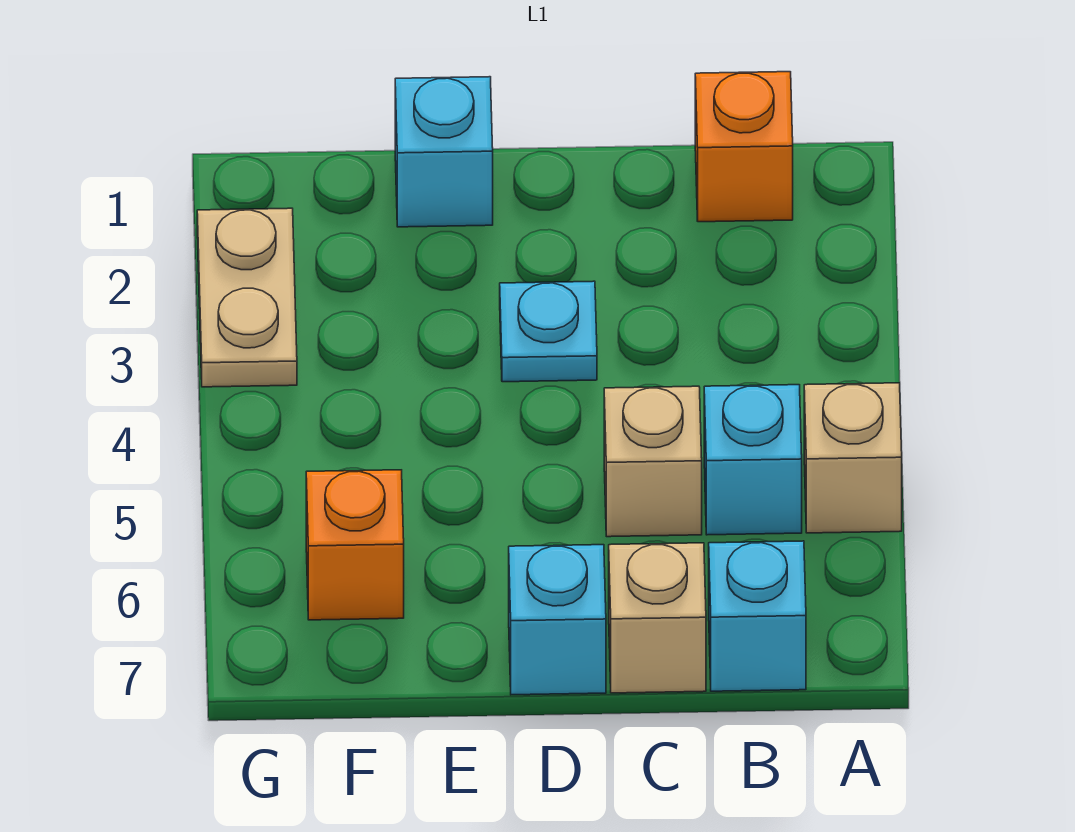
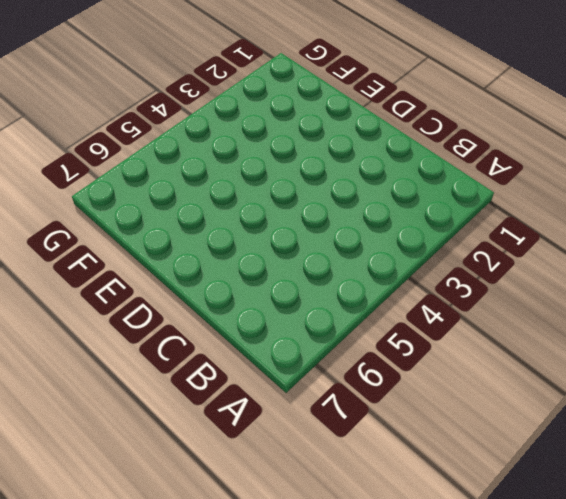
none -> tan brick A5 level 1
none -> orange brick B1 level 1

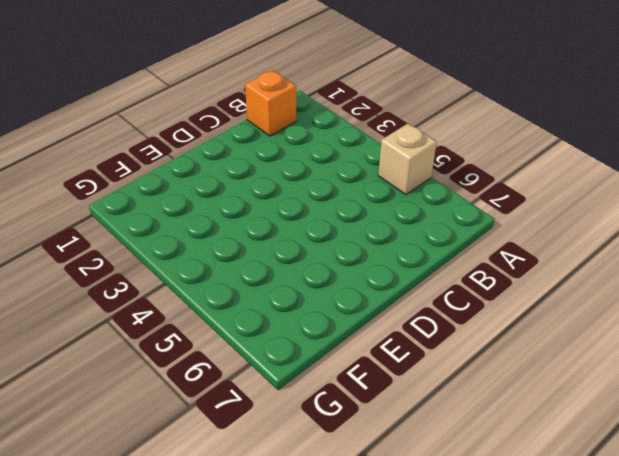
none -> cyan brick B5 level 1
none -> cyan brick B7 level 1

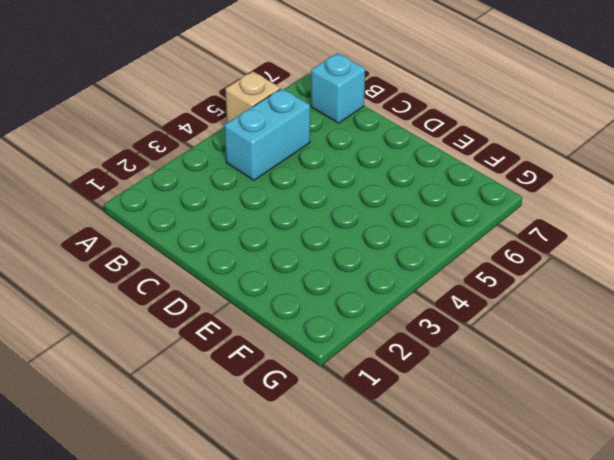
cyan brick B4:B5 level 1 -> cyan brick B5 level 1
none -> orange brick B1 level 1
none -> tan brick C5 level 1

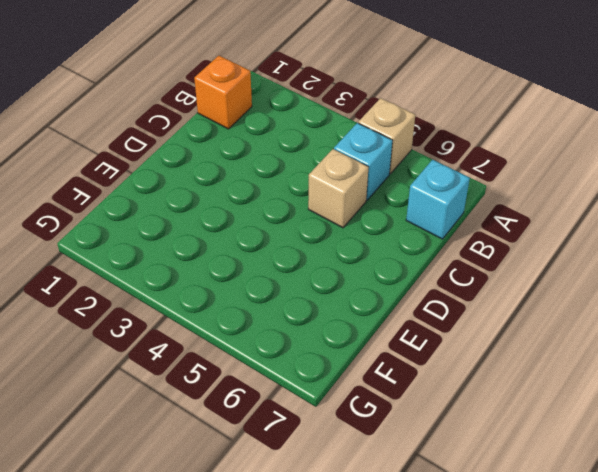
none -> tan brick C7 level 1
none -> cyan plate D3 level 1

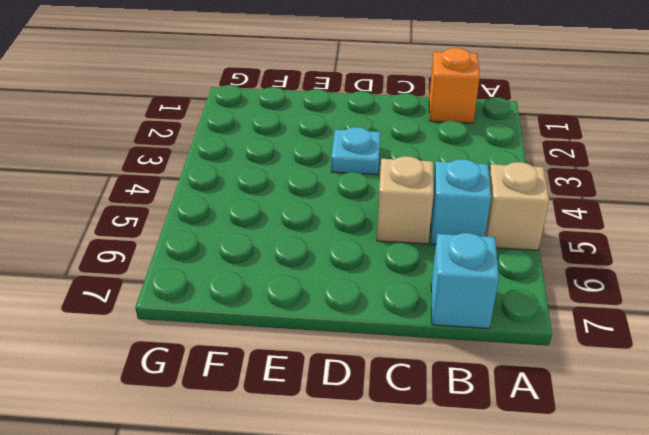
none -> tan brick C7 level 1
none -> cyan brick D7 level 1

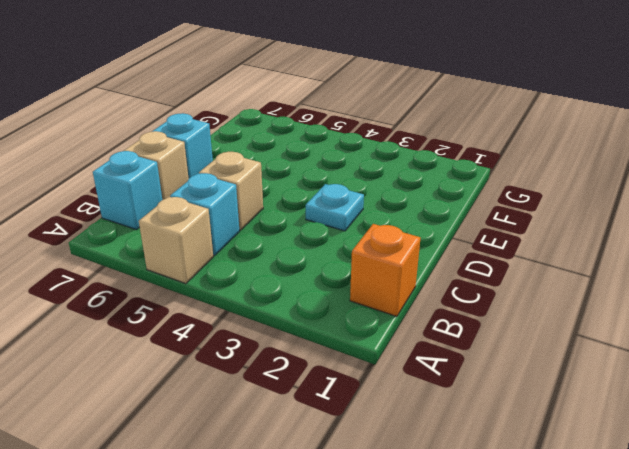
none -> cyan brick E1 level 1
none -> orange brick F6 level 1

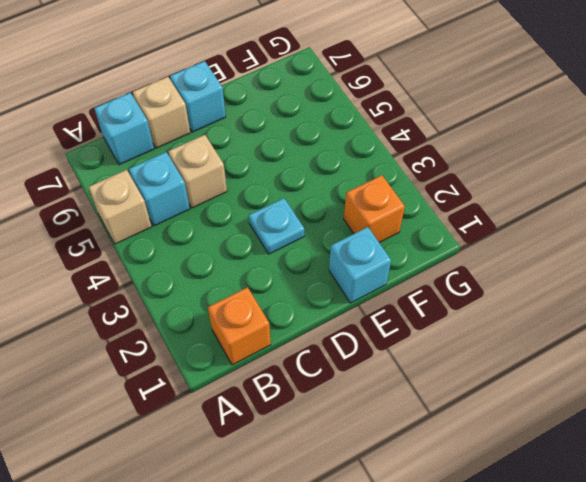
orange brick F2 level 1 -> orange brick F6 level 1
none -> tan plate G2:G3 level 1

